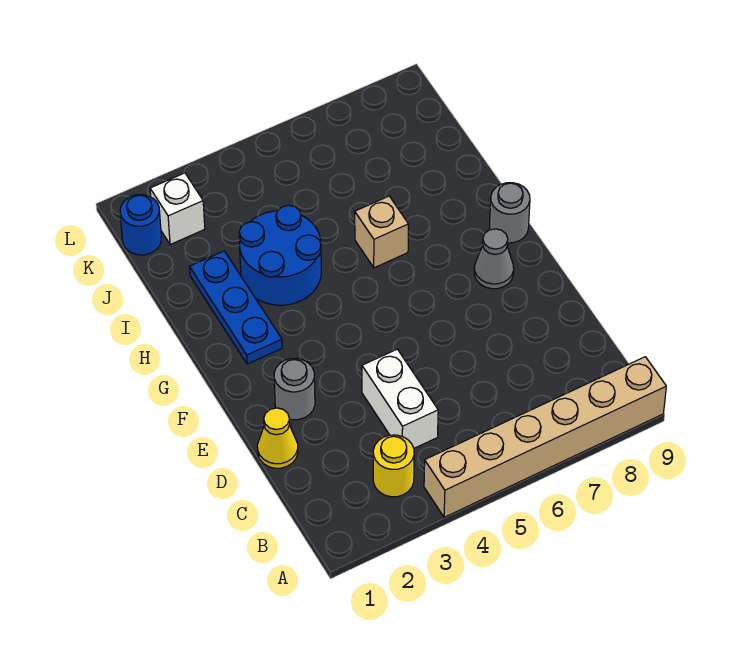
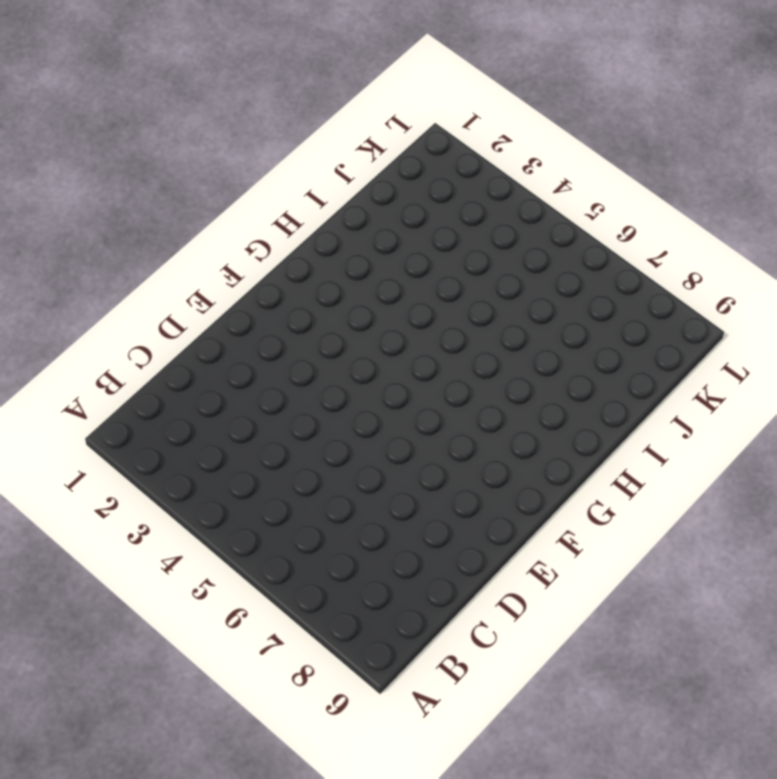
none -> tan brick A4:A9 level 1
none -> yellow round brick B3 level 1
none -> white brick C4:D4 level 1

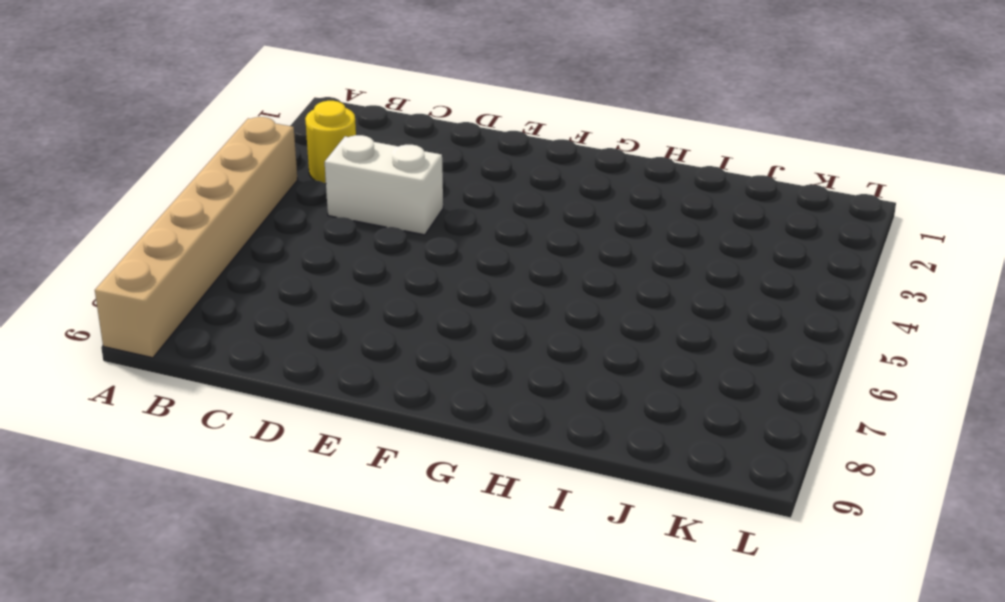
none -> yellow cone D1 level 1
none -> grey round brick E2 level 1
none -> grey cone F8 level 1

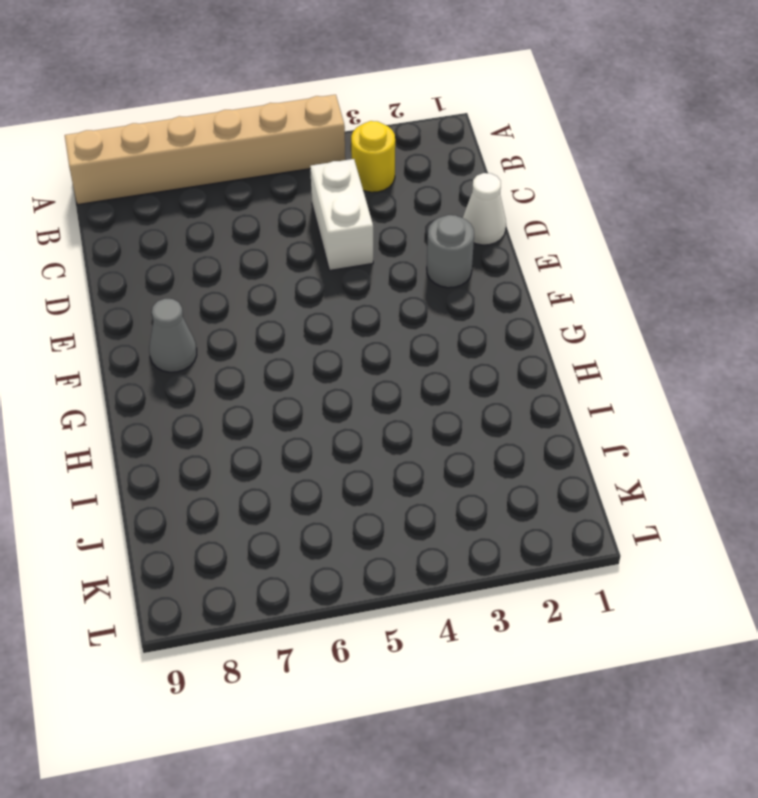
white cone D1 level 1 -> yellow cone D1 level 1
none -> blue plate G2:I2 level 1
none -> grey round brick G9 level 1
none -> blue round brick H3:I4 level 1

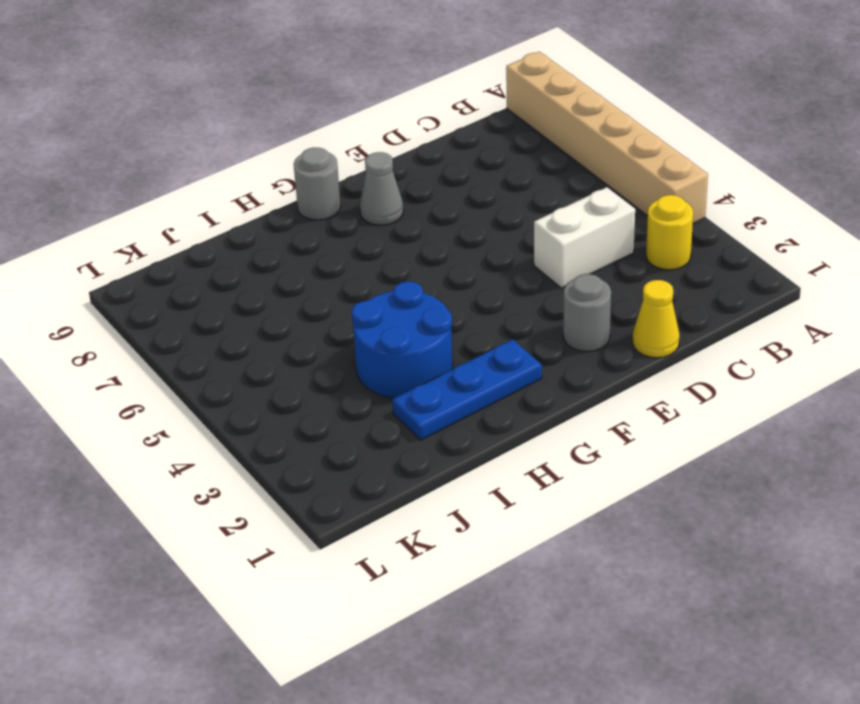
none -> tan brick H6 level 1
none -> blue round brick K1 level 1
none -> white brick K2 level 1

